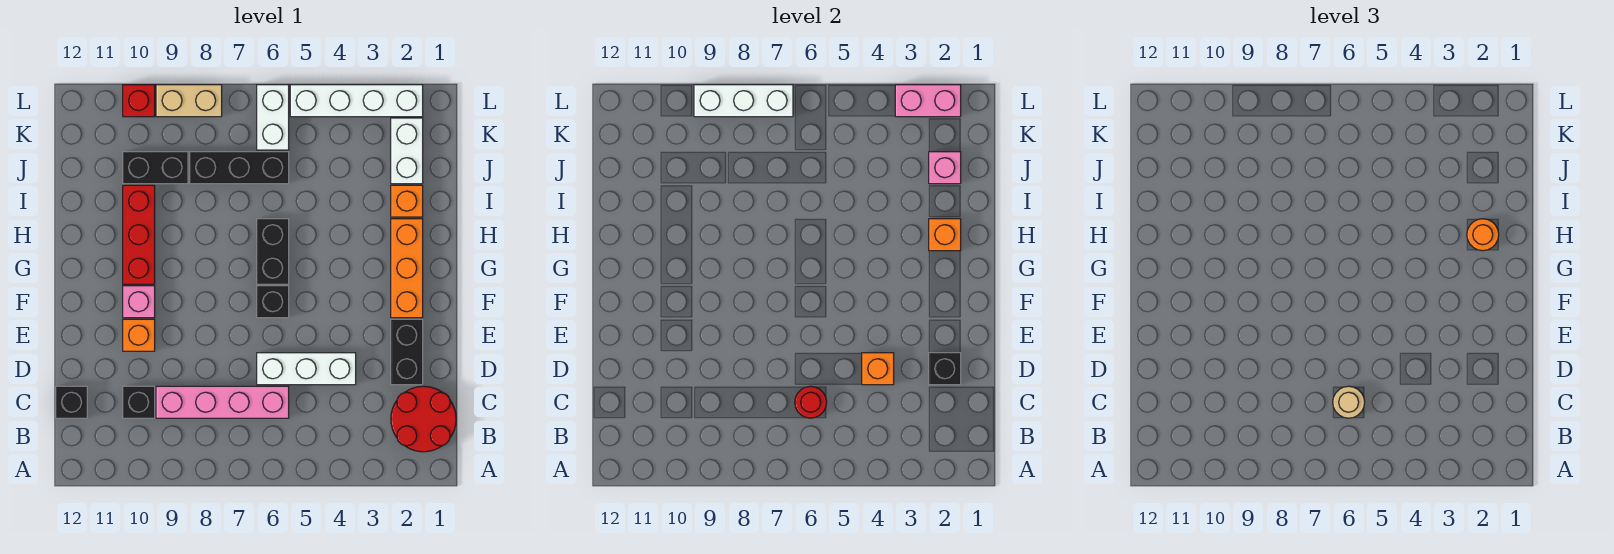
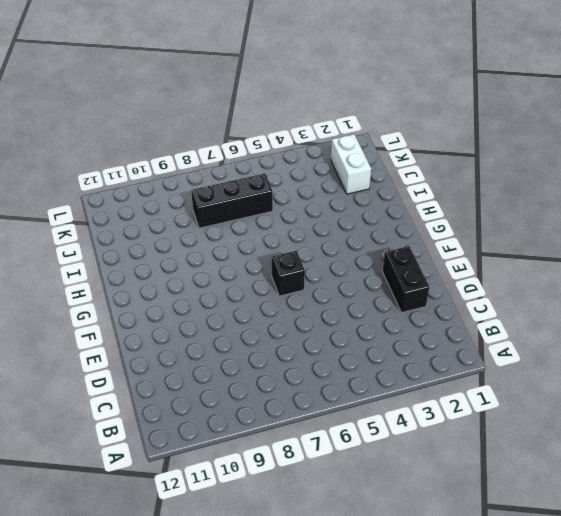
none -> red round brick B1:C2 level 1
none -> pink brick C6:C9 level 1
none -> black brick C10 level 1

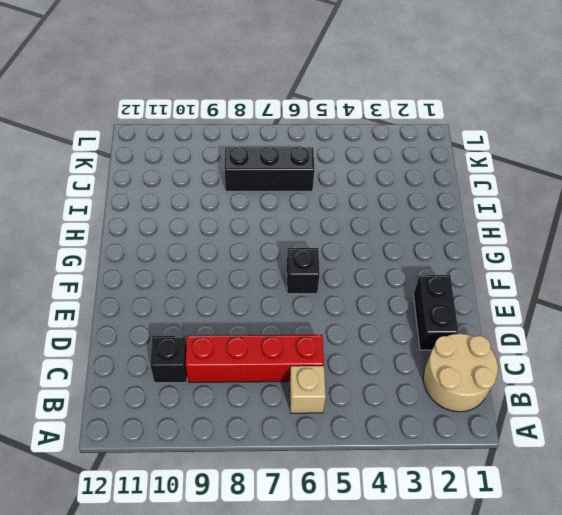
tan round brick B1:C2 level 1 -> red round brick B1:C2 level 1
tan brick B6 level 1 -> none
red brick C6:C9 level 1 -> pink brick C6:C9 level 1
none -> black brick C12 level 1
none -> white brick D4:D6 level 1
none -> orange brick E10 level 1

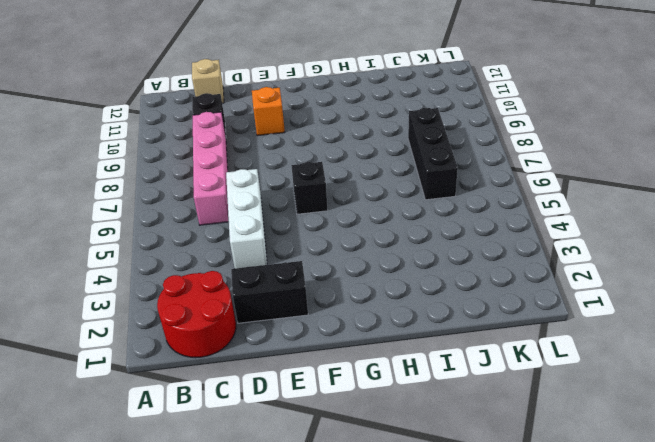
tan brick C12 level 1 -> black brick C12 level 1
none -> orange brick F2:H2 level 1
none -> pink brick F10 level 1
none -> black brick G6:H6 level 1

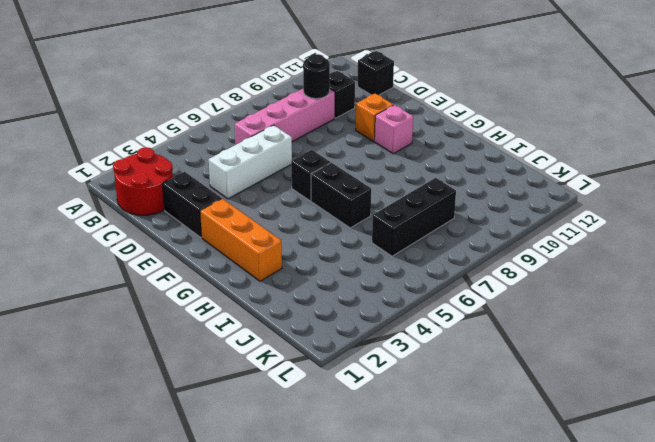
black round brick C9 level 2 -> none
none -> red brick G10:I10 level 1
none -> orange brick I2 level 1
none -> white brick J2:K2 level 1

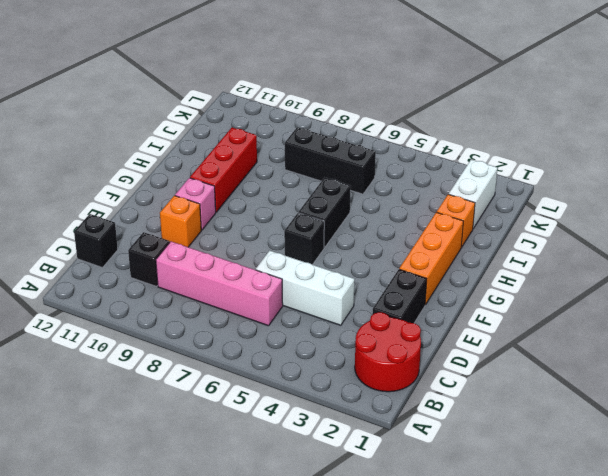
none -> black brick J9:J10 level 1
none -> white brick K6:L6 level 1
none -> white brick L2:L5 level 1

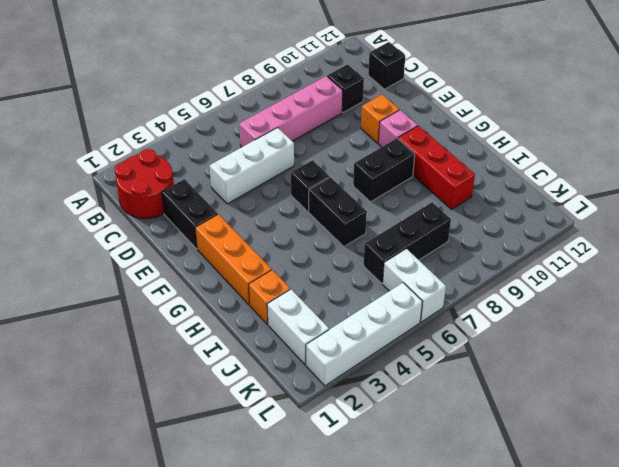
black brick G8:G9 level 1 -> black brick J9:J10 level 1
none -> tan brick L8:L9 level 1
none -> red brick L10 level 1
none -> red round brick C6 level 2

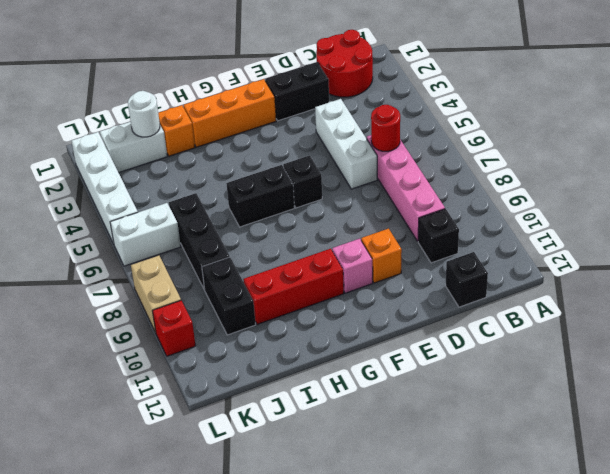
white round brick J2 level 2 -> pink brick J2 level 2
none -> black brick D2 level 2
none -> orange brick D4 level 2
none -> orange brick H2 level 2

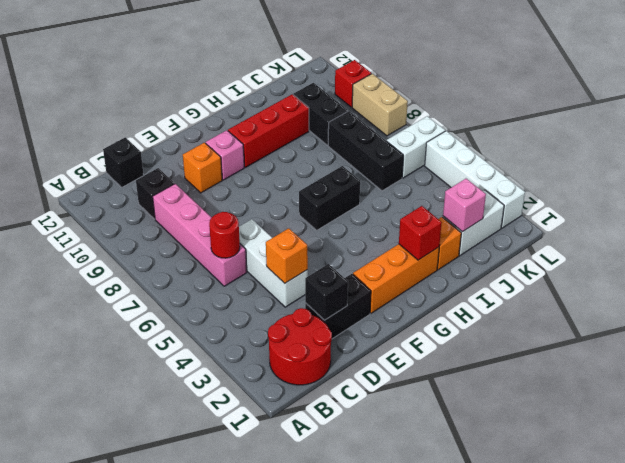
red brick H2 level 2 -> orange brick H2 level 2
none -> black brick F6 level 1
none -> pink brick L2:L3 level 2
none -> white brick L7:L9 level 2

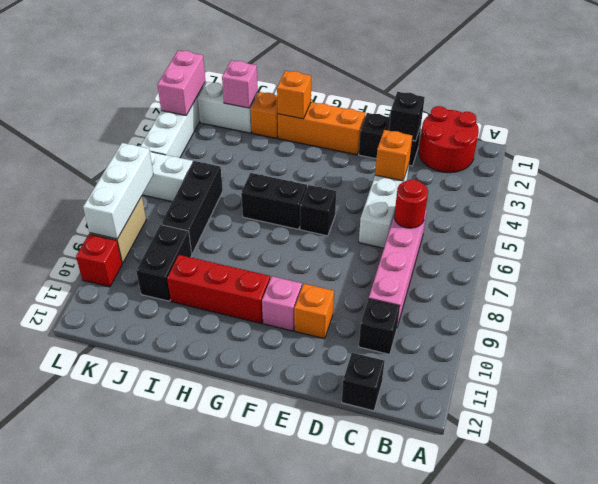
none -> tan round brick C6 level 3
none -> orange round brick H2 level 3

